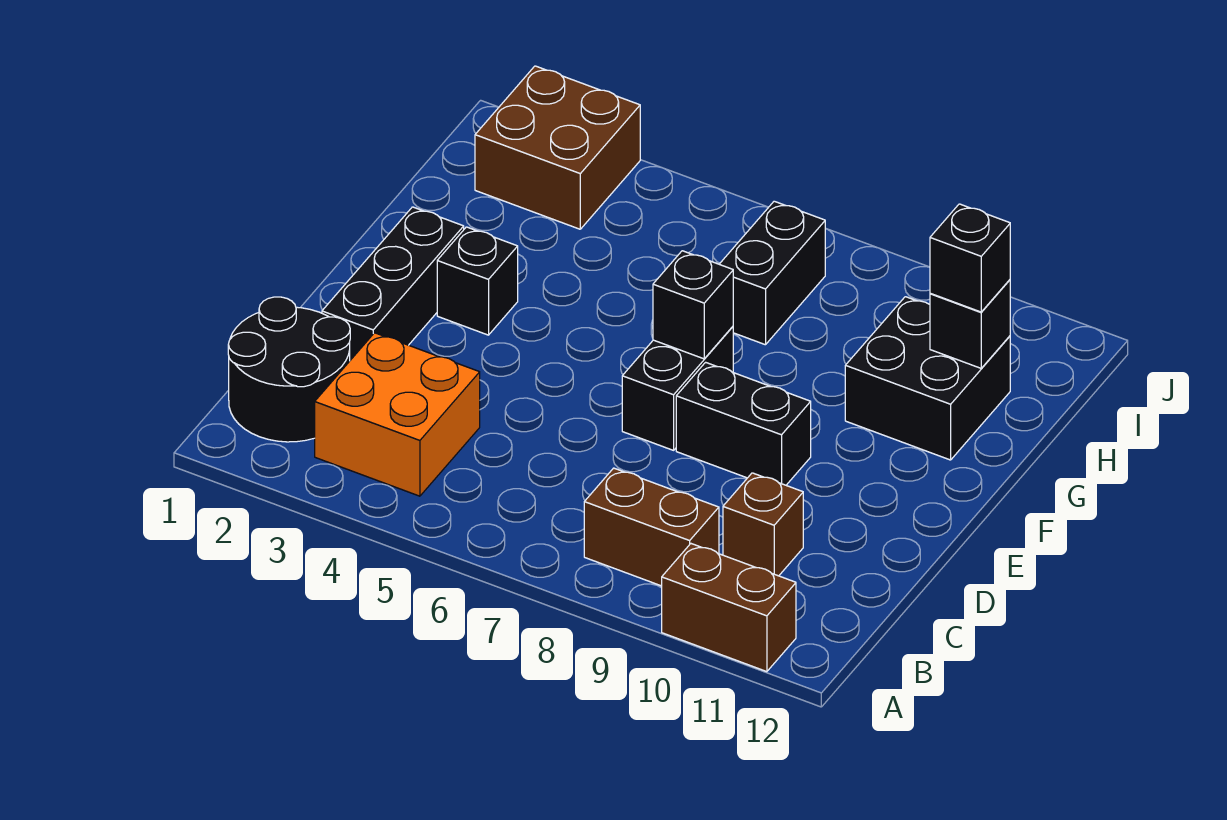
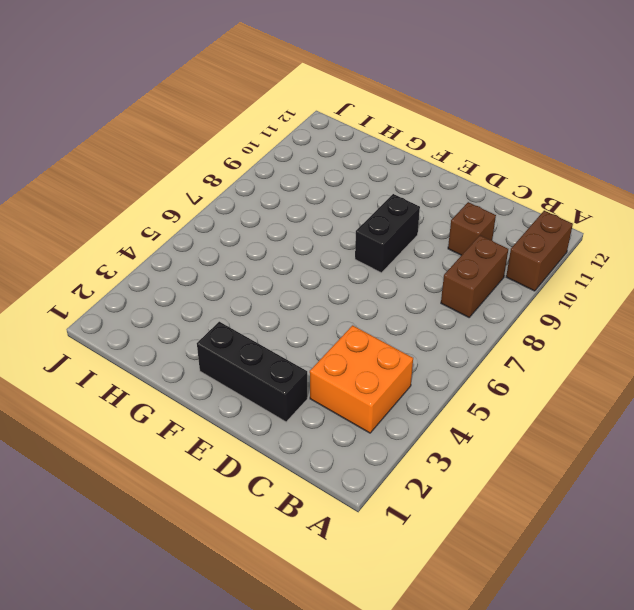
none -> black round brick B1:C2 level 1
none -> black brick E7:F7 level 1
none -> black brick F3 level 1

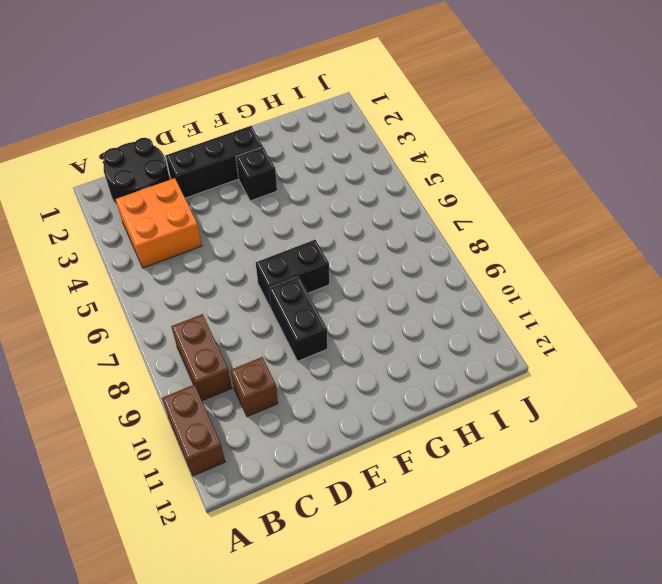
none -> black brick G10:H11 level 1
none -> black brick H7:I7 level 1
none -> brown brick I2:J3 level 1

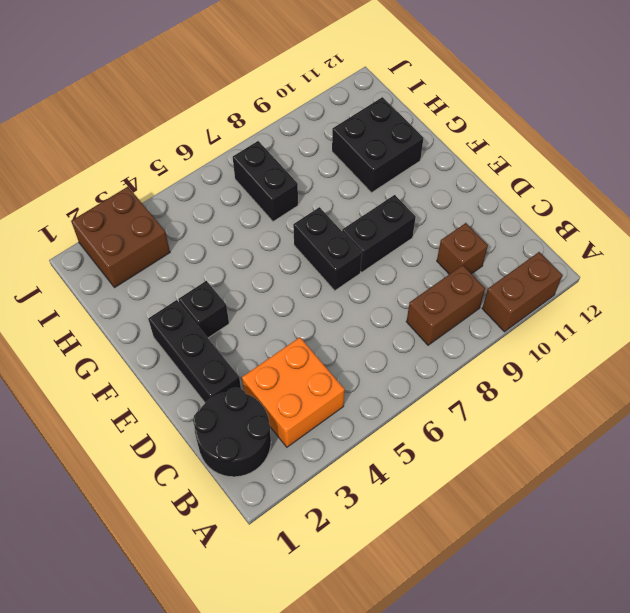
none -> black brick F7 level 2
none -> black brick H11 level 2
none -> black brick H11 level 3

